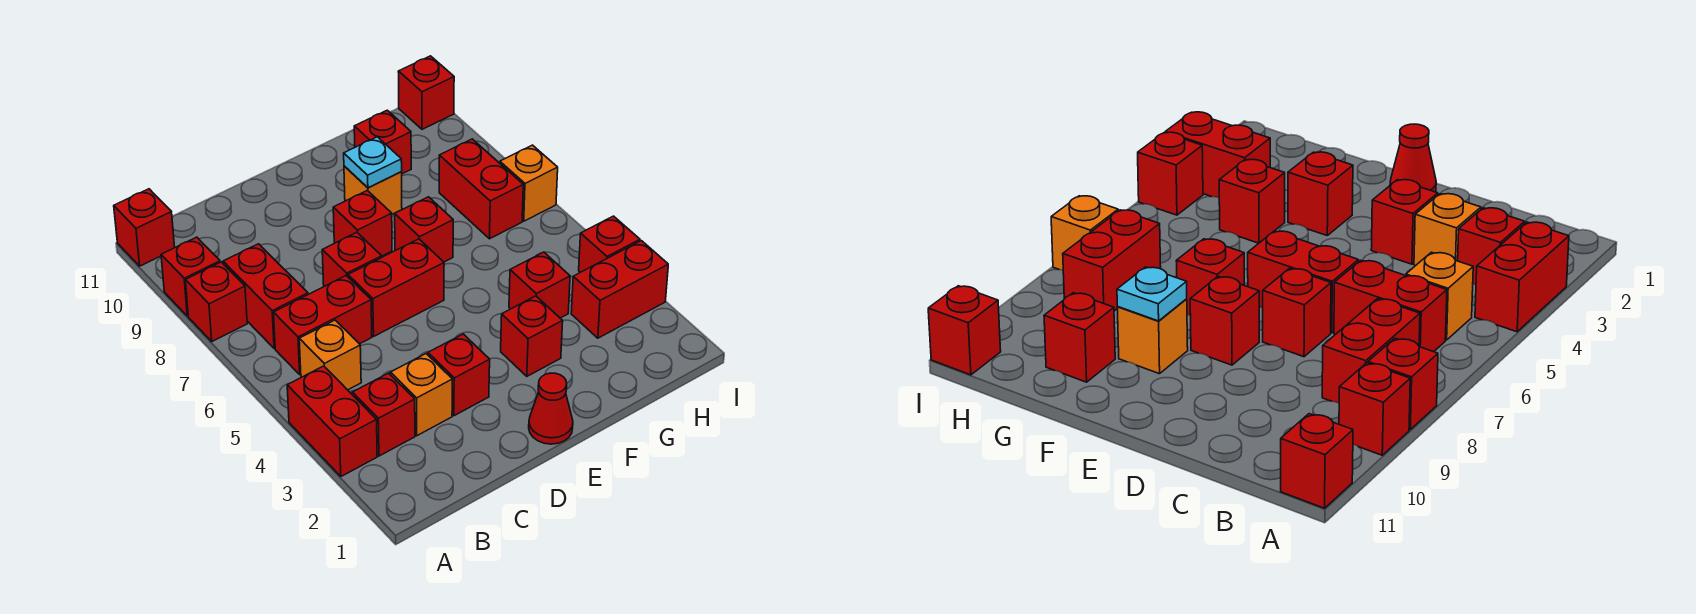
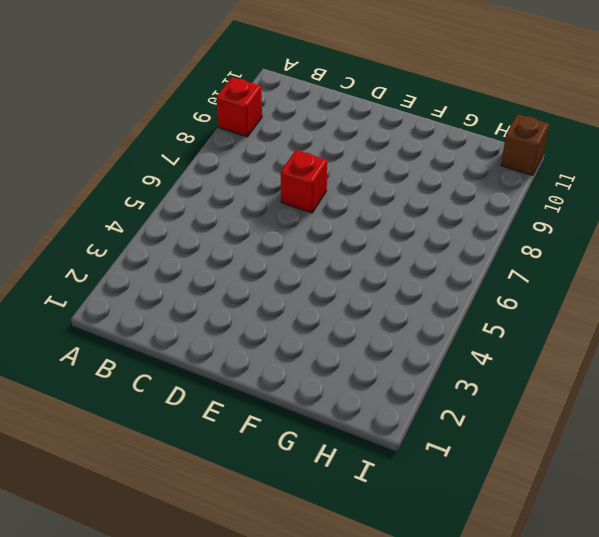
brown brick I11 level 1 -> red brick I11 level 1
none -> red brick A3:A4 level 1
none -> red brick A8 level 1
none -> red brick A11 level 1

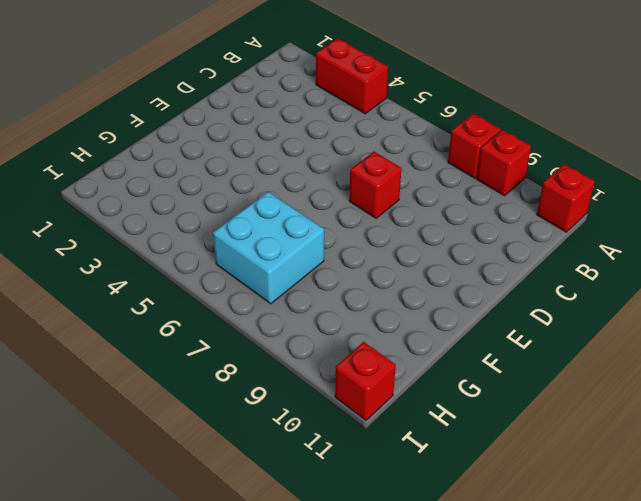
cyan brick G6:H7 level 1 -> red brick H7:H8 level 1
none -> red brick B3 level 1
none -> orange brick B5 level 1
none -> red brick B6:C6 level 1

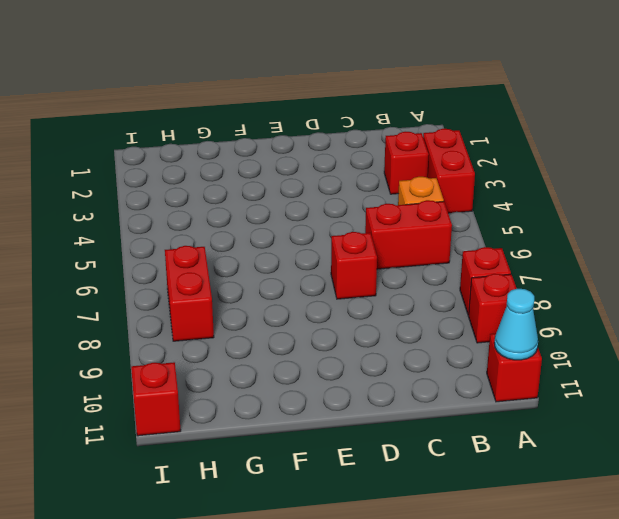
cyan cone A11 level 2 -> none
none -> red brick B7:B8 level 1
none -> orange brick C3 level 1
none -> red brick D3 level 1

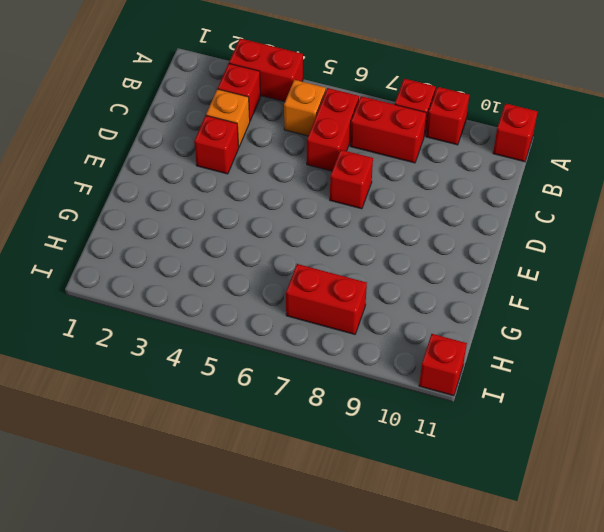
none -> red brick D6:E6 level 1
none -> red cone E1 level 1
none -> red brick E8 level 1

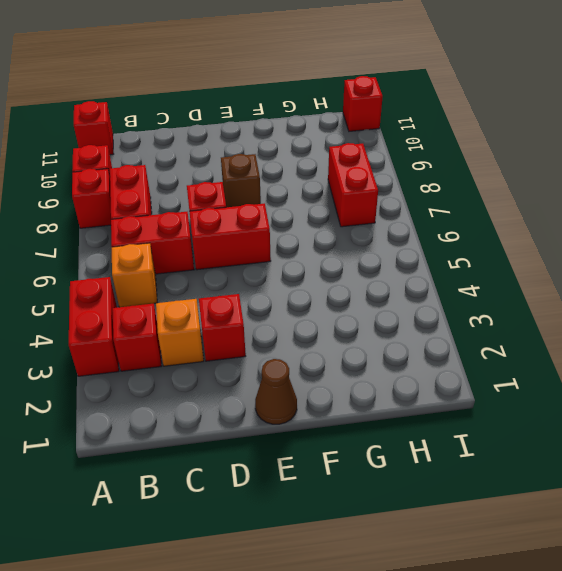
brown cone E1 level 1 -> red cone E1 level 1
brown brick E8 level 1 -> red brick E8 level 1
none -> red brick F3 level 1
none -> red brick F7 level 1
none -> orange brick F9 level 1

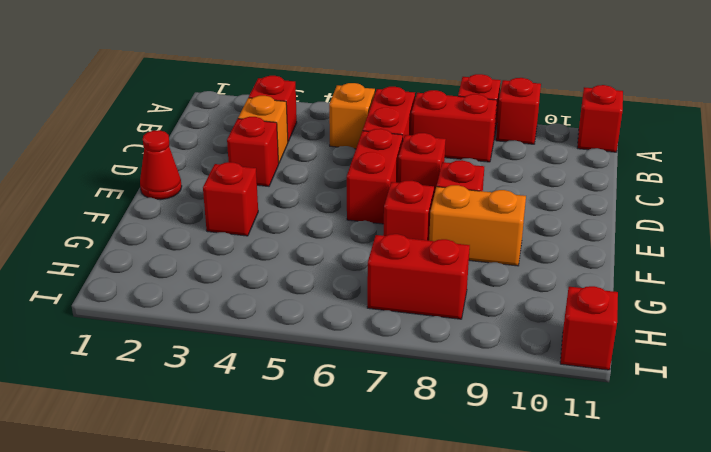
orange brick F8:F9 level 1 -> orange brick F9 level 1
none -> red brick A3:A4 level 1
none -> red brick G4 level 1
none -> red brick G10 level 1

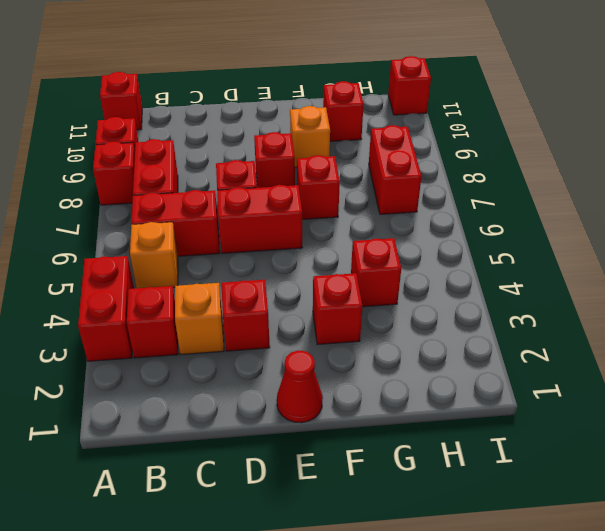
none -> red brick H3:I3 level 1
none -> red brick I4 level 1
none -> orange brick I7 level 1

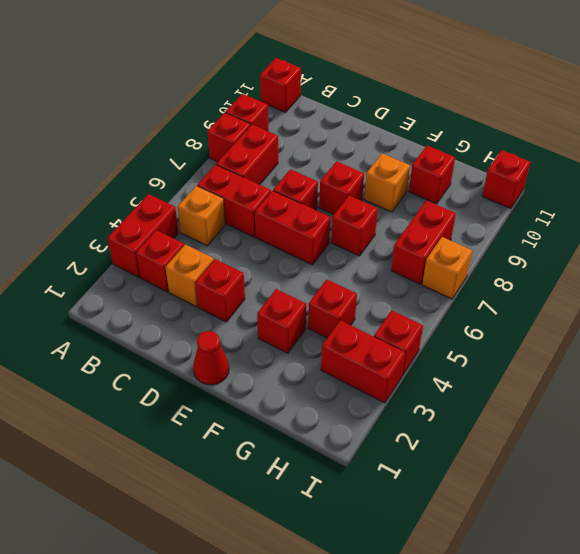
none -> cyan plate F9 level 2

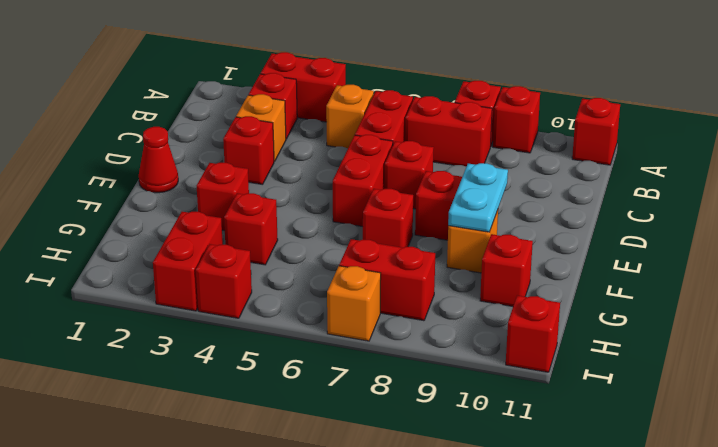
cyan plate E9:F9 level 2 -> cyan plate F9 level 2

